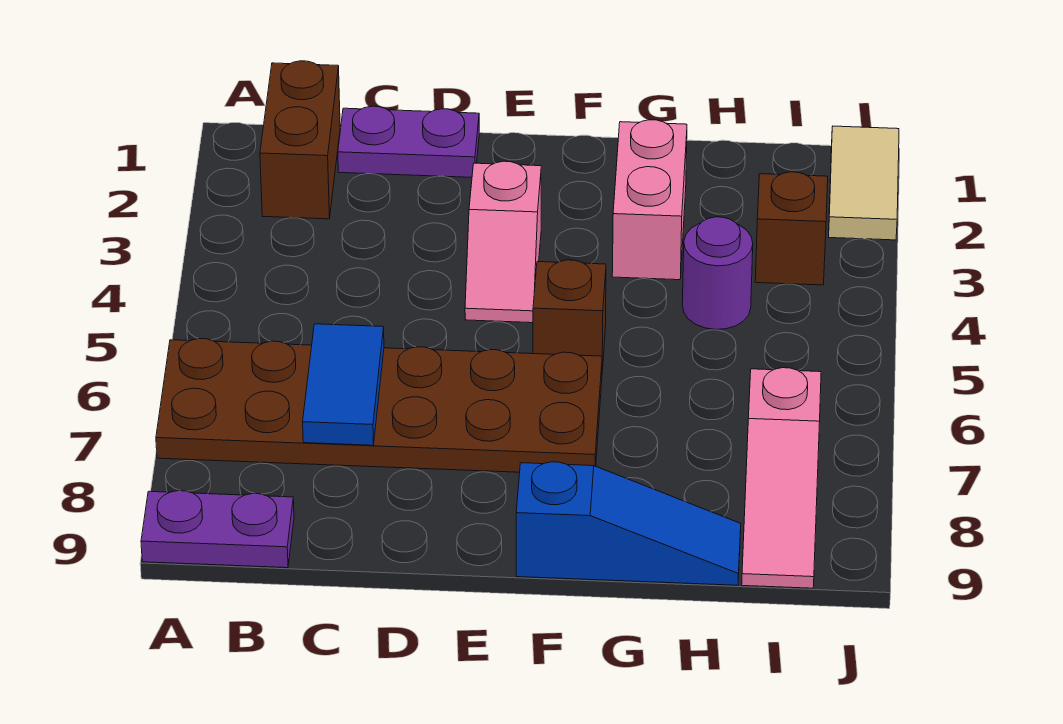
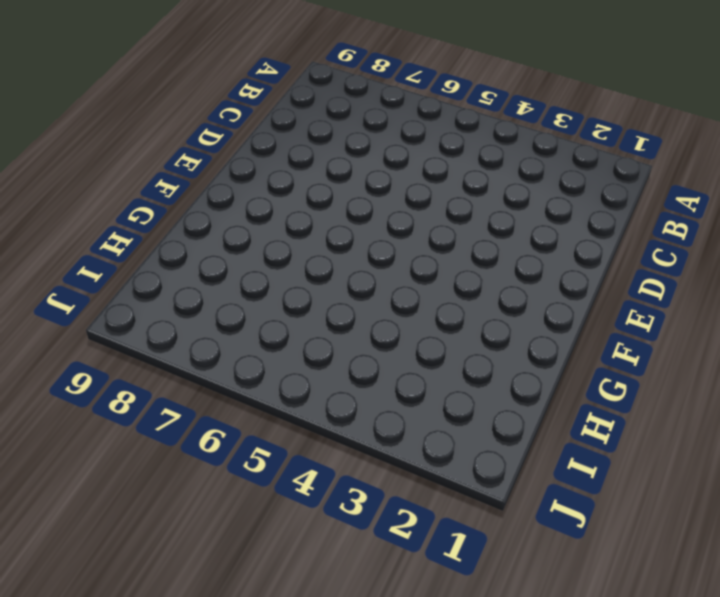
none -> brown plate A6:F7 level 1
none -> purple plate A9:B9 level 1
none -> brown brick B1:B2 level 1

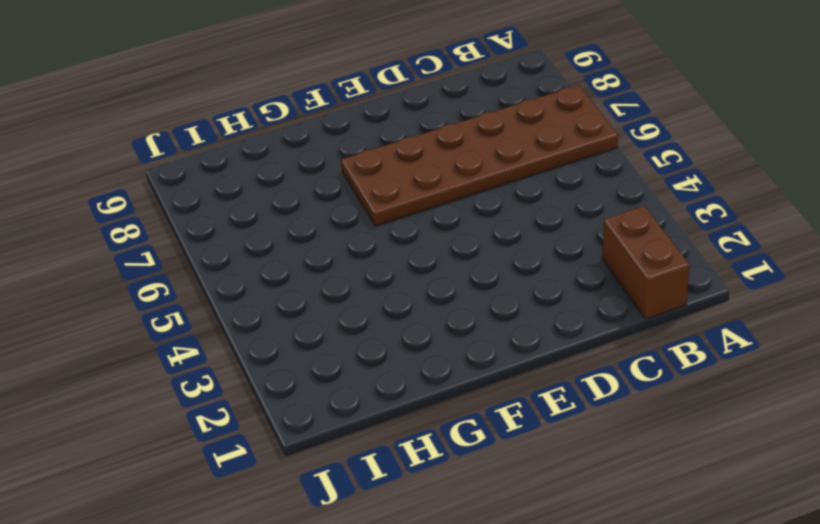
none -> purple plate A9:B9 level 1
none -> purple plate C1:D1 level 1
none -> pink slope E3:E4 level 1 top 3

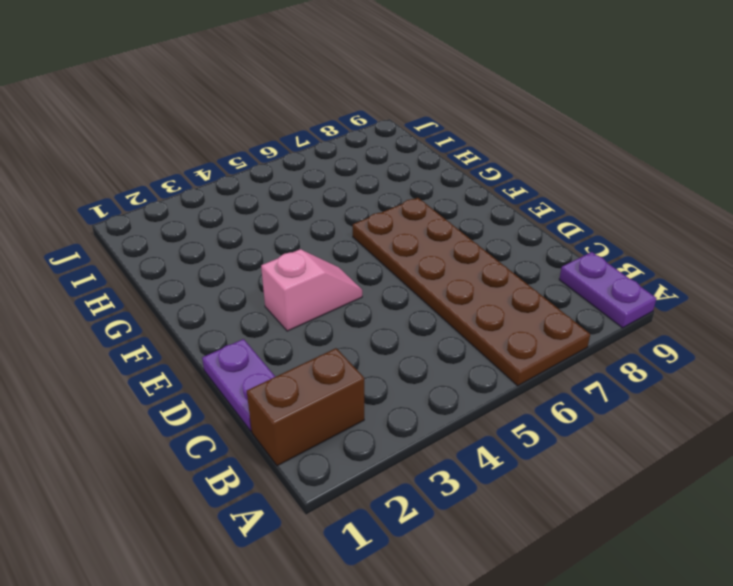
none -> brown brick F5 level 1
none -> blue slope F9:H9 level 1 top F
none -> pink brick G2:G3 level 1

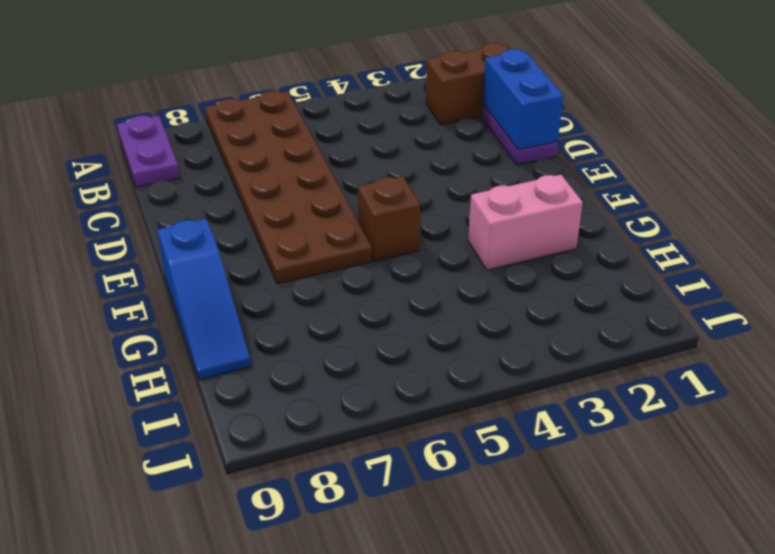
blue brick C1:D1 level 2 -> none
none -> pink slope E3:E4 level 1 top 3
none -> purple round brick H4 level 1
none -> brown brick I3 level 1

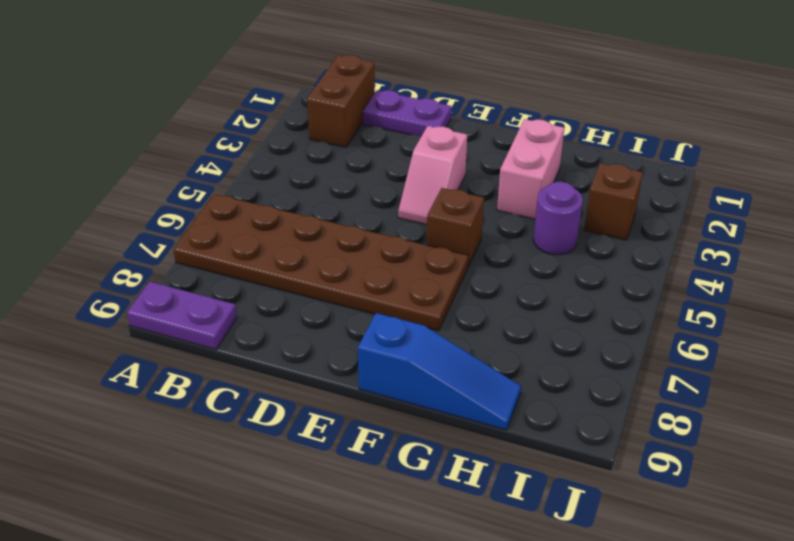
none -> pink slope I7:I9 level 1 top 7
none -> tan tile J1:J2 level 1
none -> blue tile C6:C7 level 2

